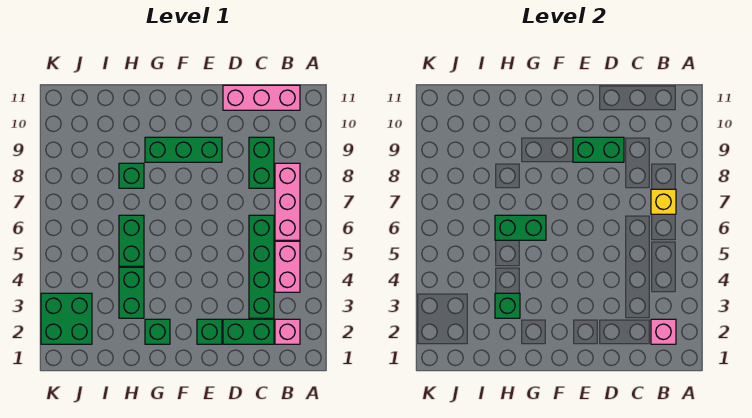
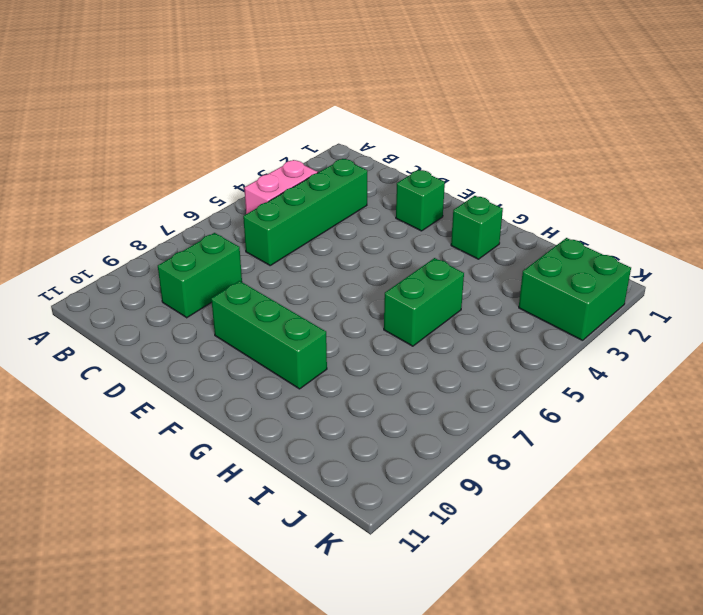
none -> pink brick B2 level 1
none -> pink brick B6:B8 level 1
none -> pink brick B11:D11 level 1

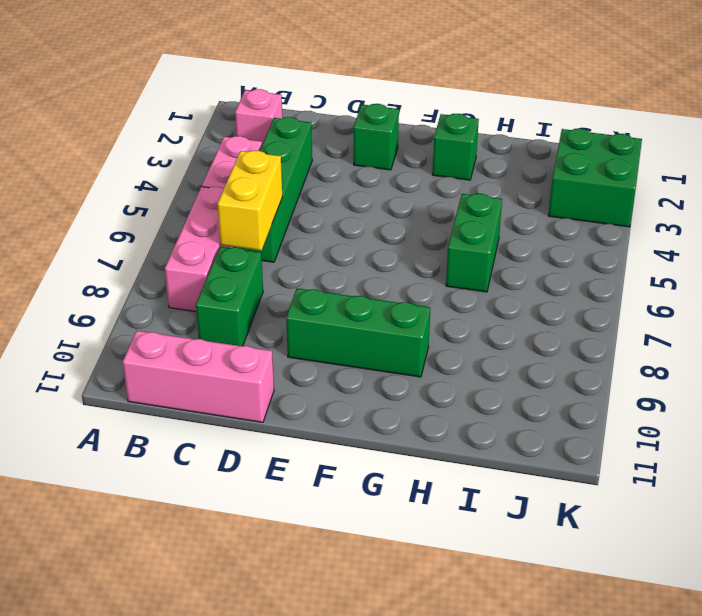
yellow brick C6:C7 level 2 -> none
none -> green brick C2:D2 level 1
none -> green brick H3:H4 level 1
none -> green brick H8 level 1

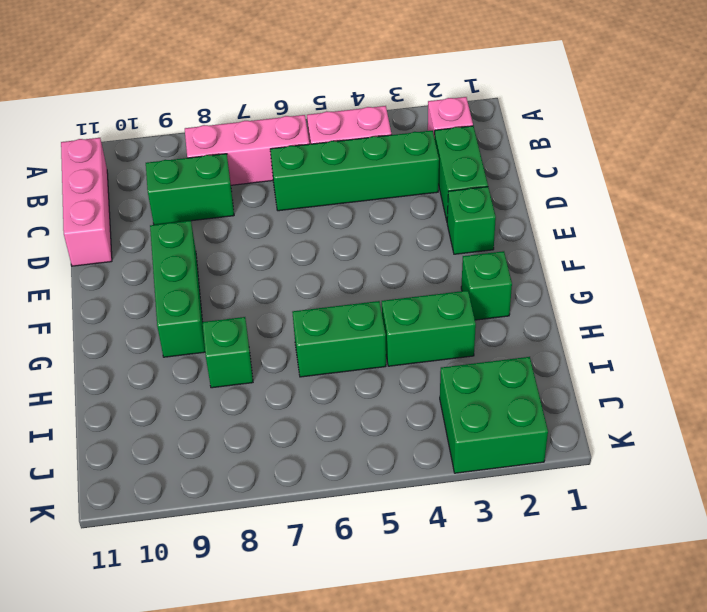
none -> pink brick B2 level 2
none -> yellow brick B7 level 2
none -> green brick D9:E9 level 2

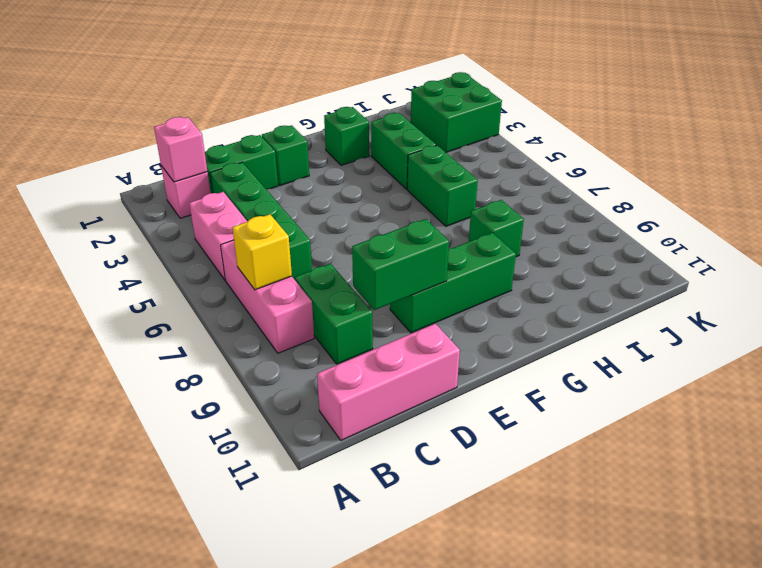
none -> green brick G6:H6 level 2
none -> green brick H3 level 2

